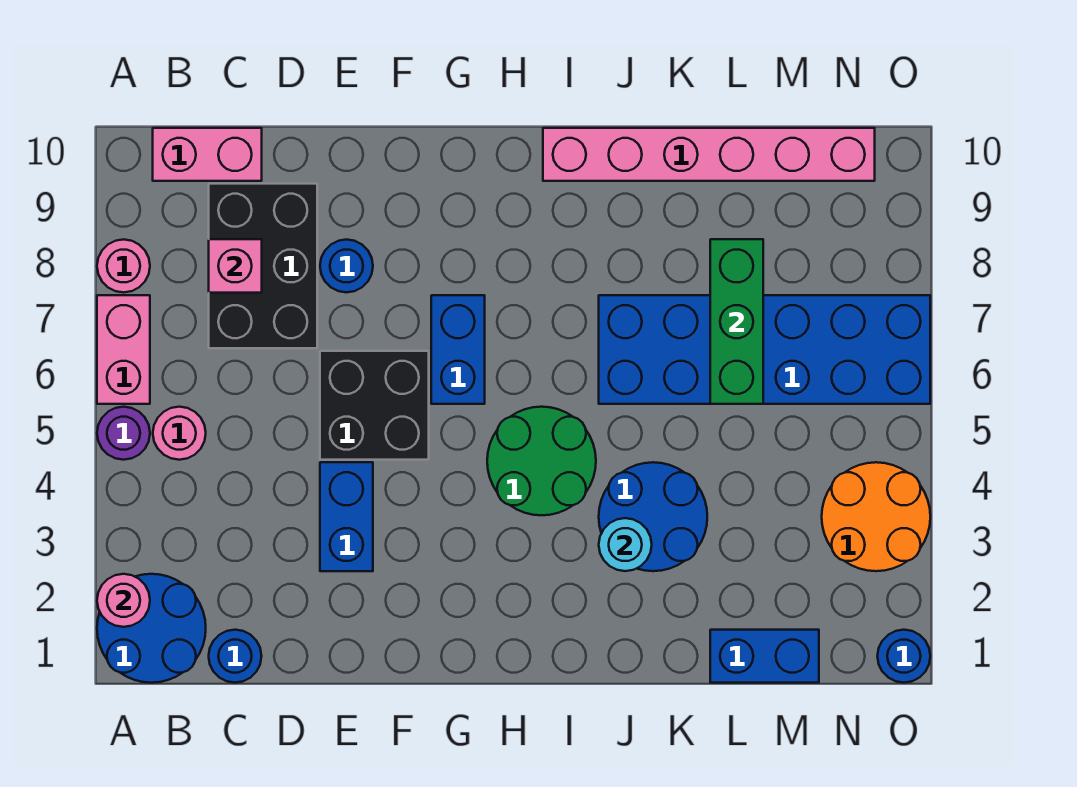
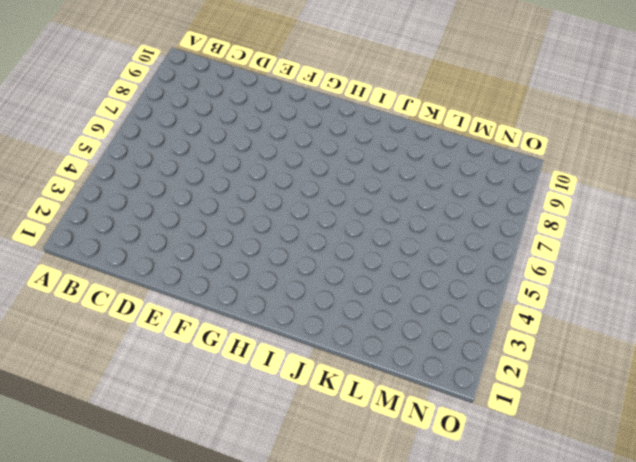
none -> blue round brick A1:B2 level 1
none -> purple round brick A5 level 1
none -> pink brick A6:A7 level 1

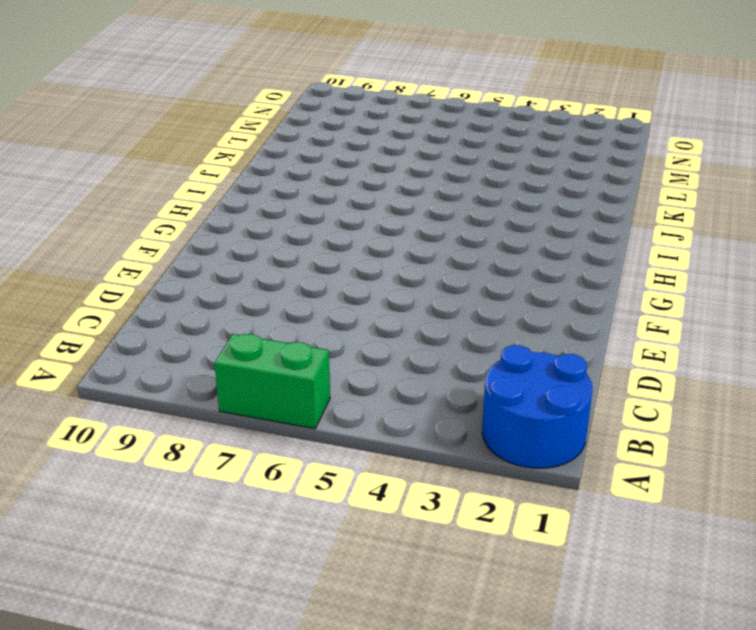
green brick A6:A7 level 1 -> pink brick A6:A7 level 1
none -> purple round brick A5 level 1
none -> pink round brick A8 level 1
none -> pink round brick B5 level 1

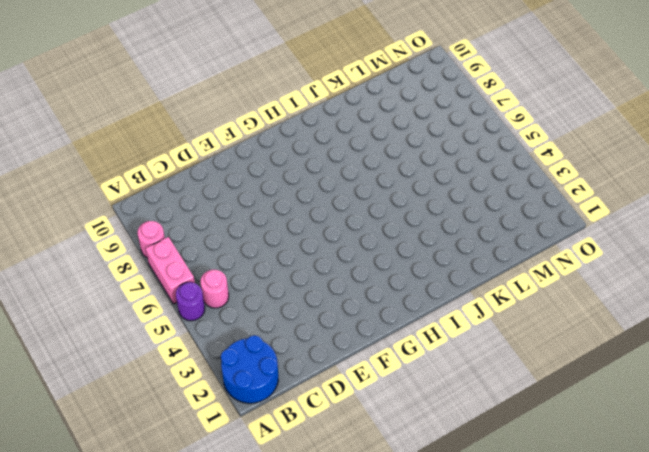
none -> pink brick B10:C10 level 1
none -> blue round brick C1 level 1
none -> black brick C7:D9 level 1

